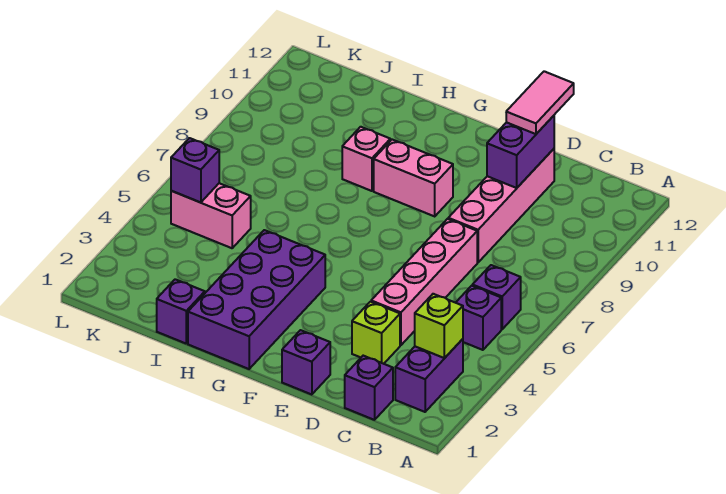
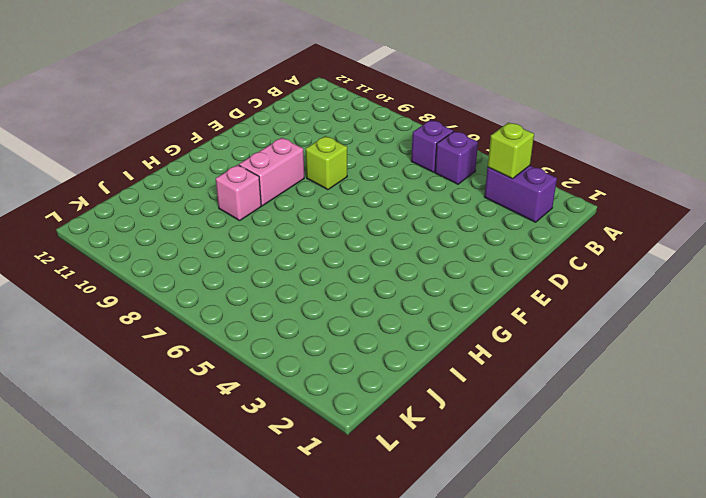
lime brick E8 level 1 -> lime brick D3 level 1
none -> purple brick C1 level 1
none -> pink brick D4:D7 level 1
none -> pink brick D8:D11 level 1

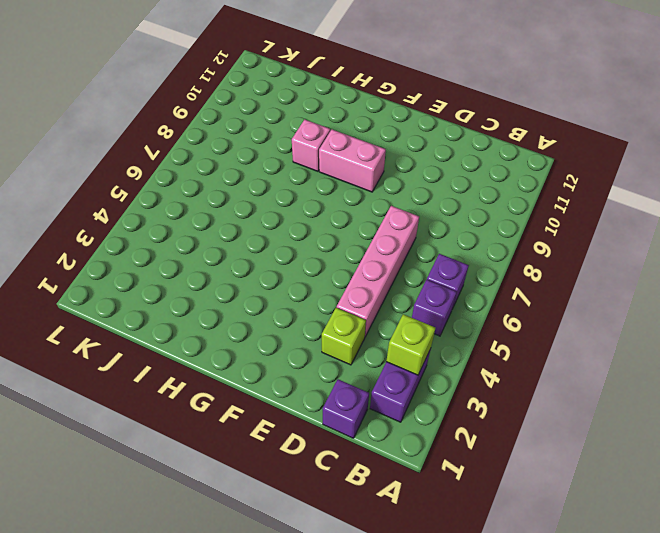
none -> pink brick D8:D11 level 1
none -> purple brick E1 level 1
none -> purple brick G1:H4 level 1

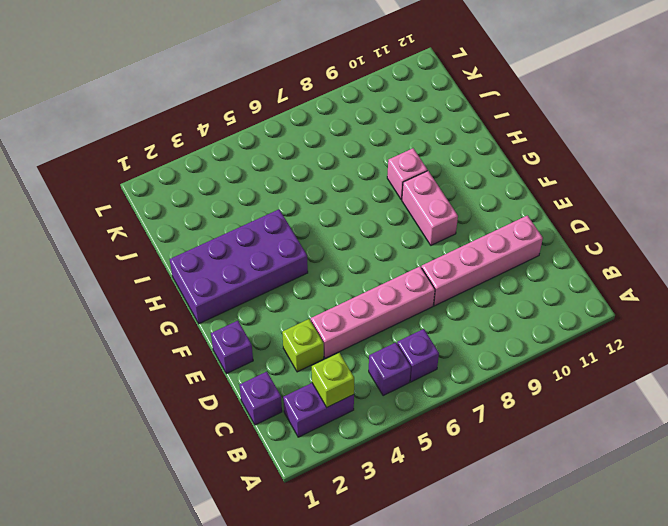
none -> purple brick I1 level 1
none -> pink brick J5:K5 level 1
none -> purple brick D10:D11 level 2

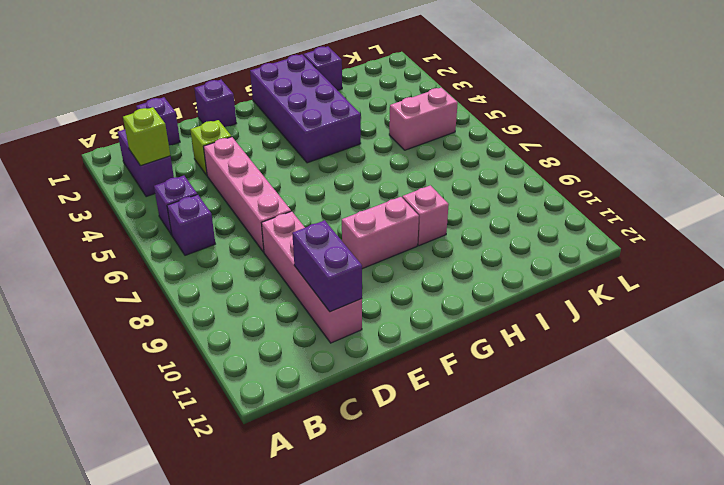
none -> purple brick K5 level 2
none -> pink tile D11:D12 level 3

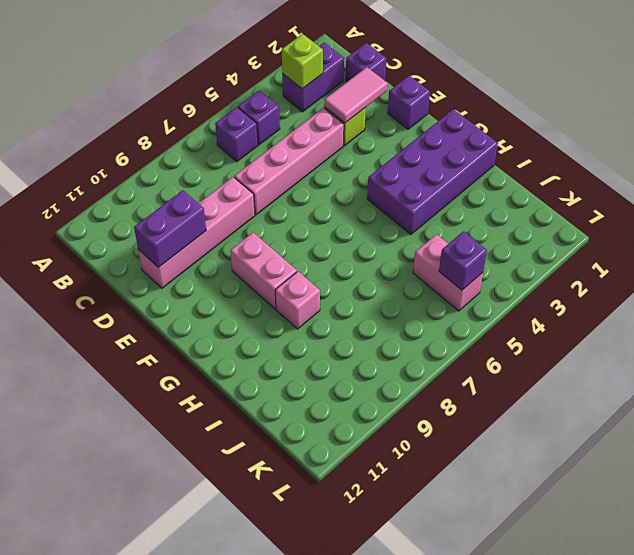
pink tile D2:D3 level 2 -> pink tile D11:D12 level 3
none -> purple brick I1 level 1

